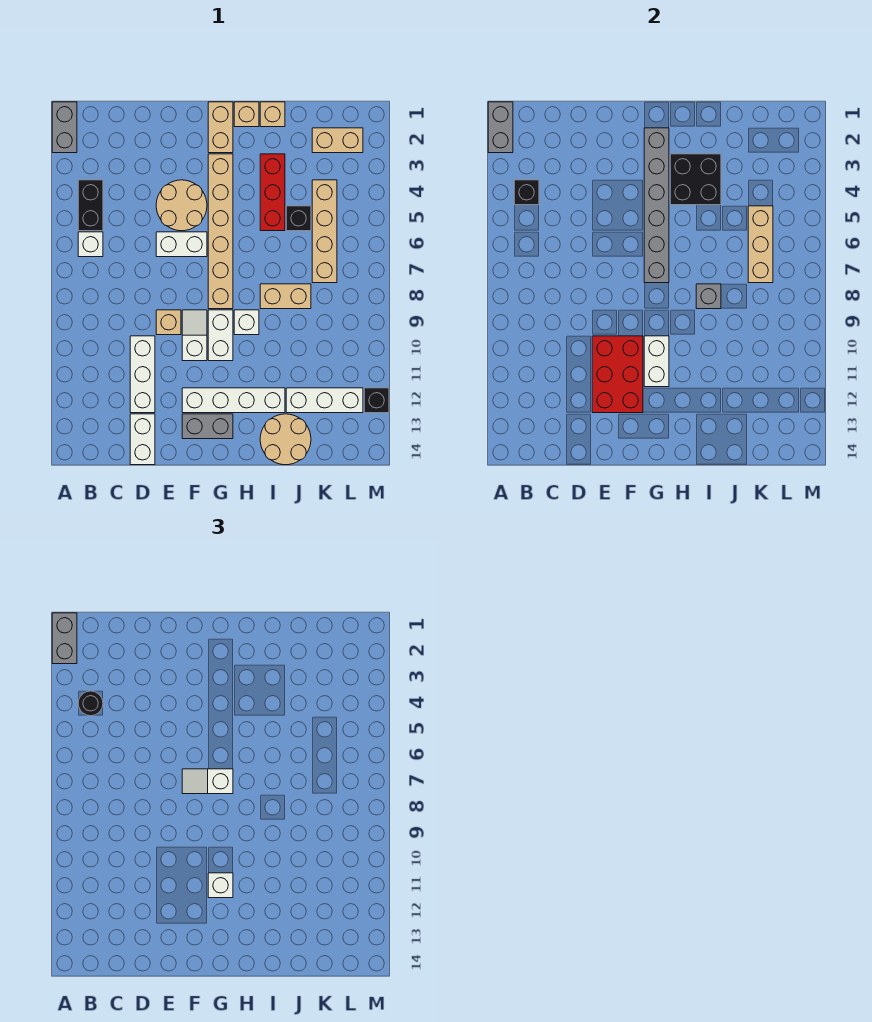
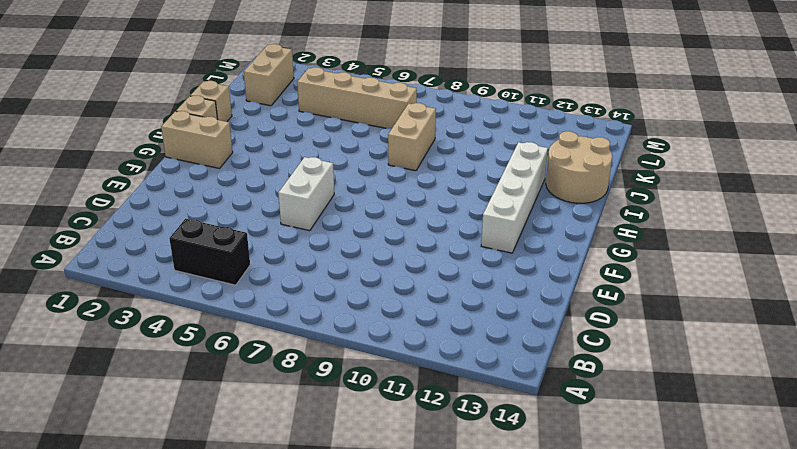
none -> grey brick A1:A2 level 1
none -> white brick B6 level 1
none -> white brick D10:D12 level 1
none -> white brick D13:D14 level 1

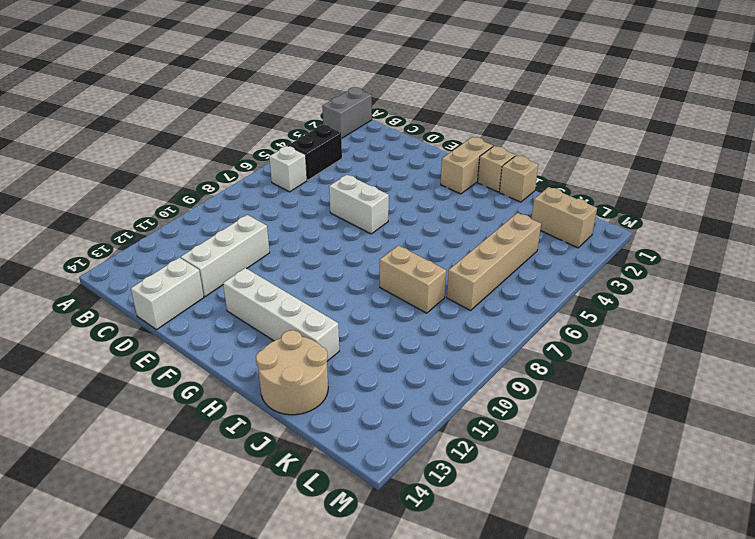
none -> tan round brick E4:F5 level 1
none -> tan brick E9 level 1
none -> white slope F9:F10 level 1 top 10
none -> grey brick F13:G13 level 1

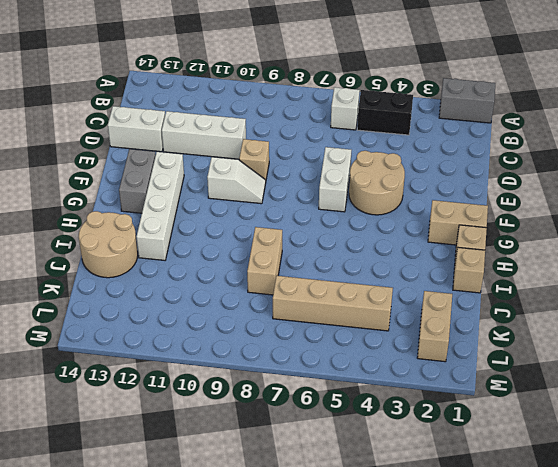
none -> tan brick G3:G8 level 1
none -> white brick G9:G10 level 1
none -> white brick H9 level 1
none -> red brick I3:I5 level 1

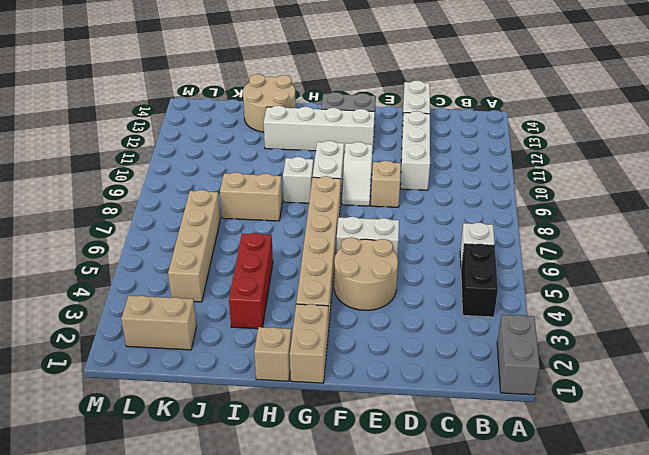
none -> tan brick I1 level 1
none -> black brick J5 level 1
none -> white brick J12:L12 level 1
none -> black brick M12 level 1

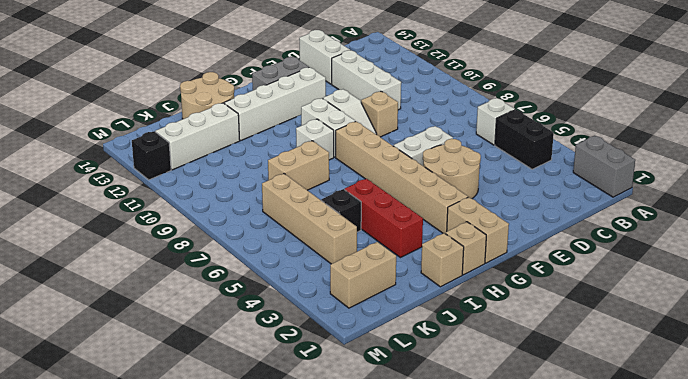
none -> grey brick A1:A2 level 2
none -> black brick B4 level 2
none -> red brick E10:F12 level 2
none -> grey brick G2:G7 level 2

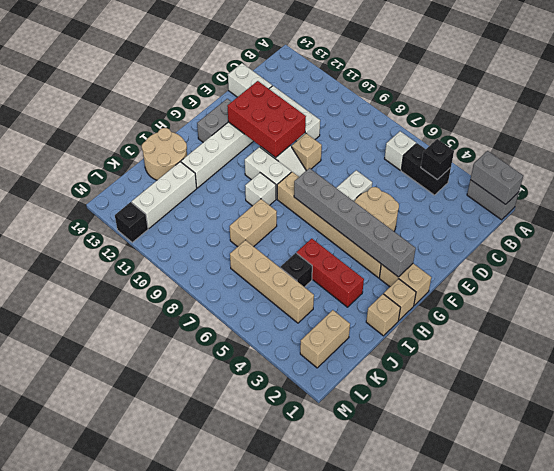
none -> white brick G10:G11 level 2
none -> black brick H3:I4 level 2
none -> grey brick I8 level 2
none -> tan brick K5:K7 level 2

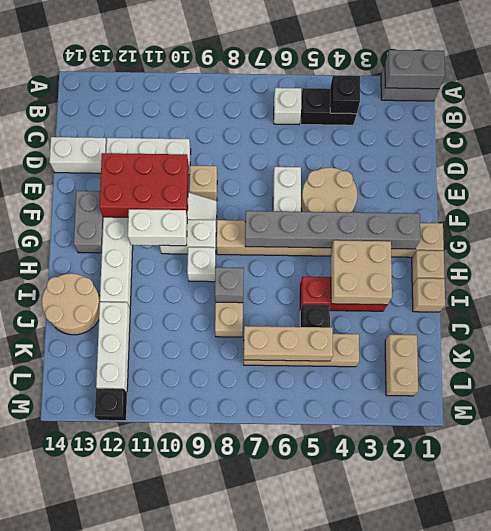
tan brick H3:I4 level 2 -> black brick H3:I4 level 2
none -> grey brick A1:A2 level 3
none -> black round brick B4 level 3
none -> white slope F7:G7 level 3 top G
none -> white brick G11 level 3

